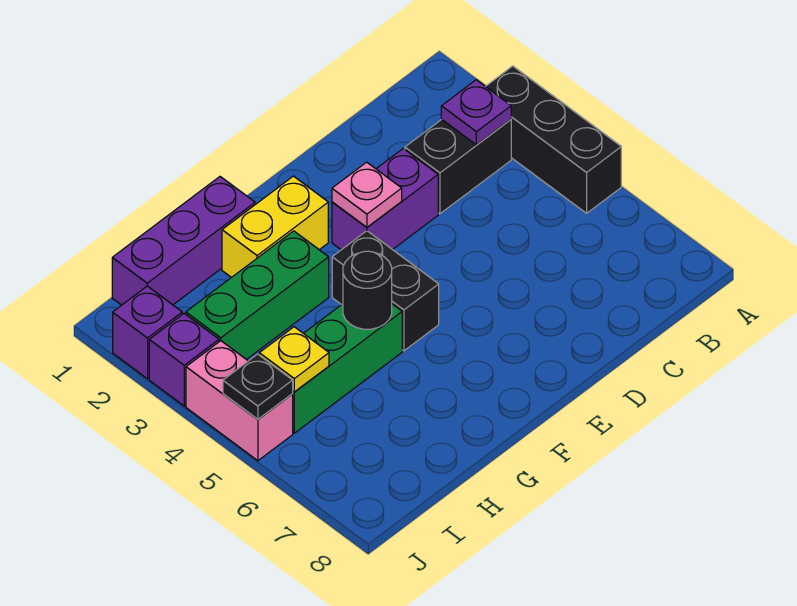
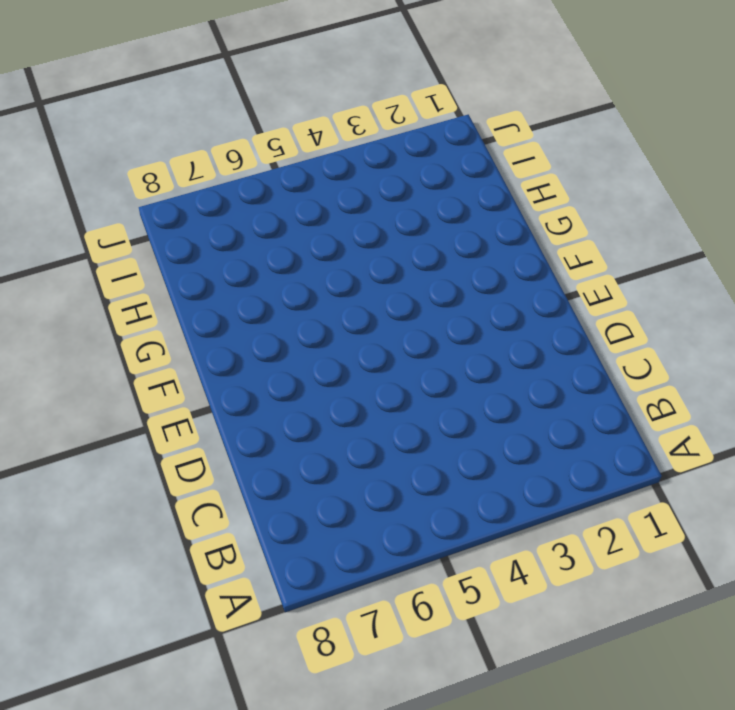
none -> black brick A3:A5 level 1
none -> black brick B3:C3 level 1
none -> purple brick D3:E3 level 1

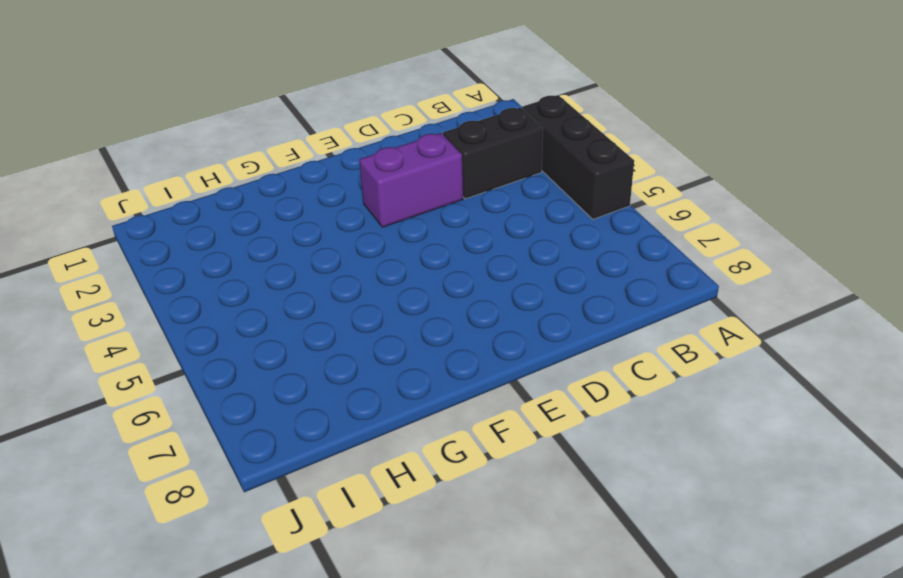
none -> yellow brick F2:G2 level 1
none -> black brick F4:F5 level 1
none -> purple brick G1:I1 level 1

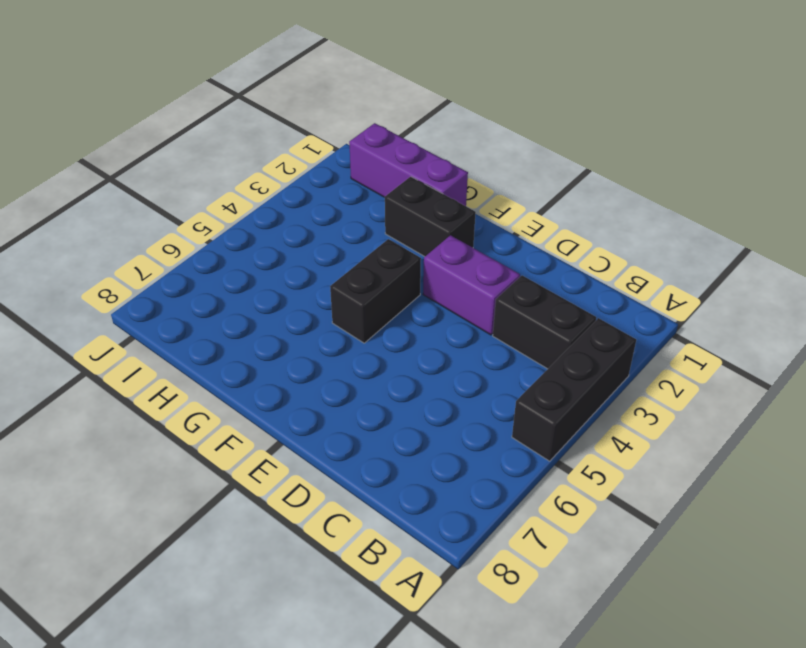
black brick F2:G2 level 1 -> yellow brick F2:G2 level 1
none -> green brick G3:I3 level 1
none -> green brick G5:I5 level 1
none -> purple brick J2 level 1

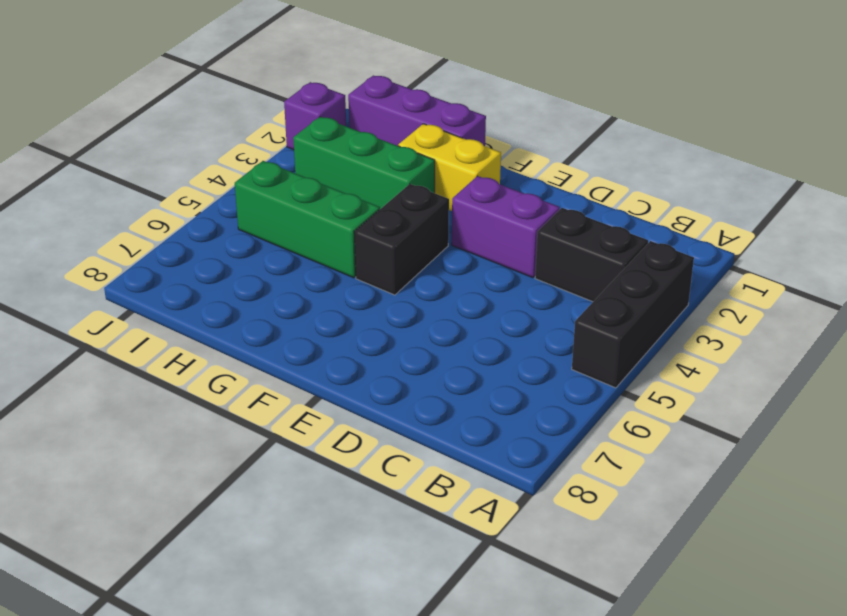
none -> purple brick J3 level 1
none -> pink brick J4:J5 level 1
none -> purple plate B3 level 2

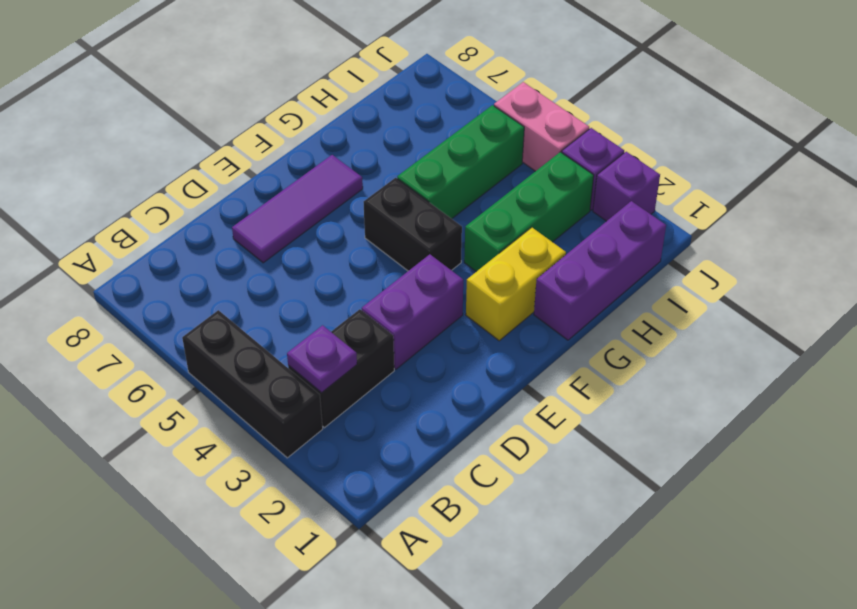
purple tile D7:F7 level 1 -> none
none -> pink plate E3 level 2
none -> black round brick G5 level 2
none -> yellow plate I5 level 2

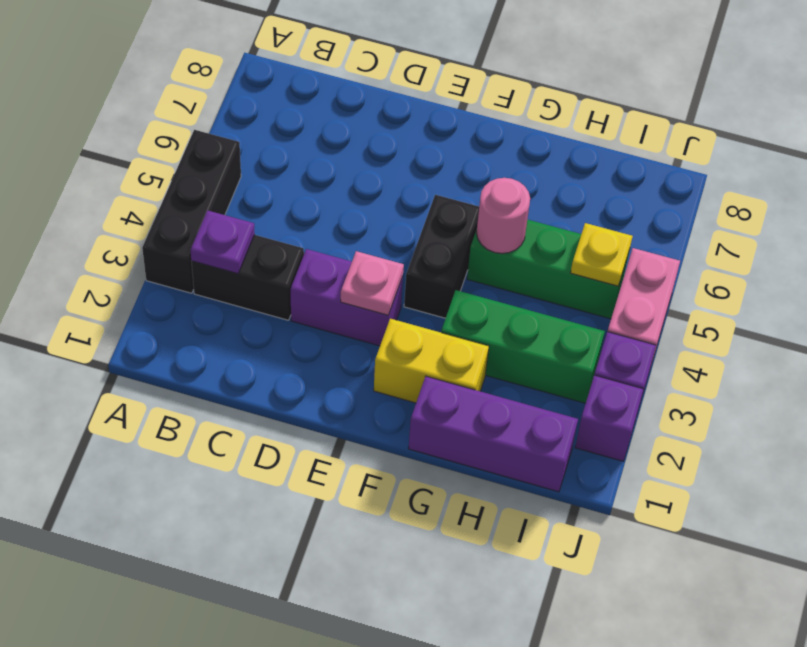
pink round brick G5 level 2 -> black round brick G5 level 2
none -> black plate J5 level 2

